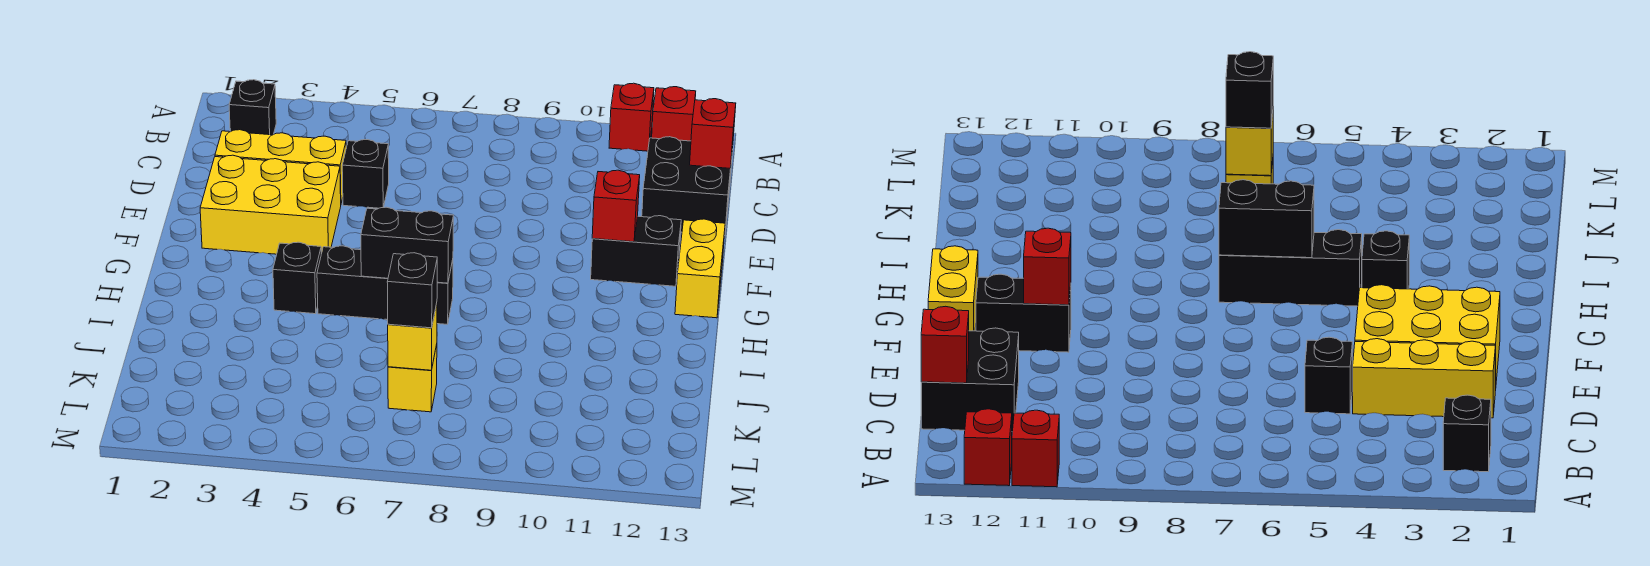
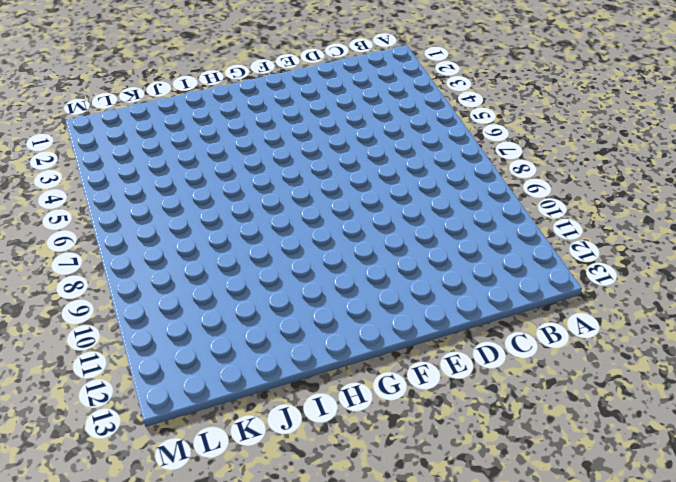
none -> red brick A11 level 1
none -> red brick A12 level 1
none -> black brick B2 level 1

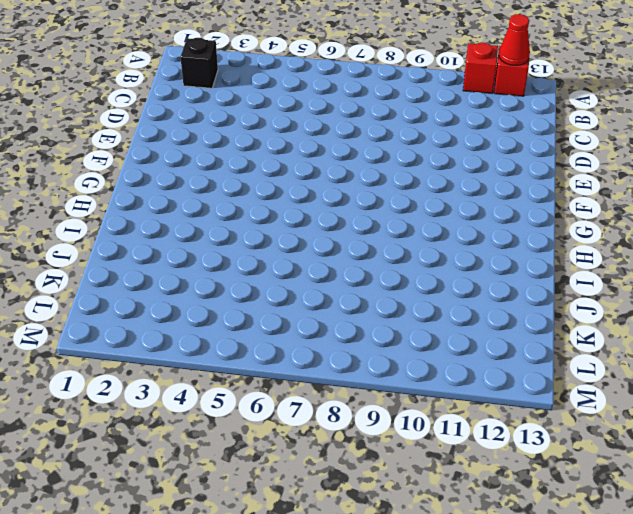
red cone A12 level 2 -> none
none -> black brick C12:D13 level 1
none -> yellow brick D2:D4 level 1
none -> black brick D5 level 1

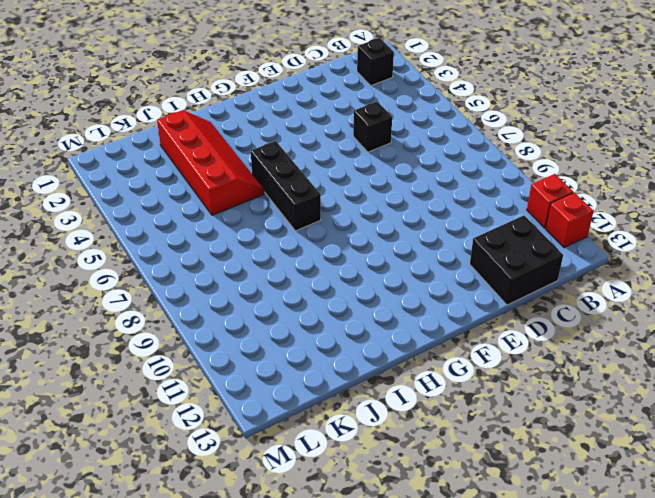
red slope I2:J5 level 1 top J -> none
none -> yellow brick D2:D4 level 1
none -> yellow brick E2:F4 level 1
none -> black brick F11:F12 level 1

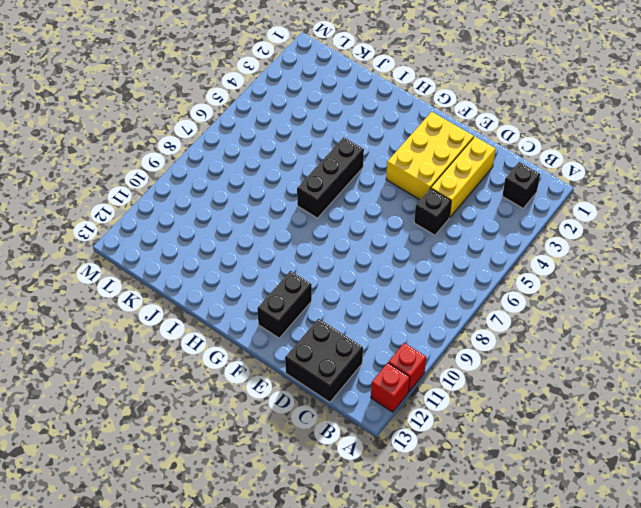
none -> yellow brick F13:G13 level 1
none -> black brick H4 level 1
none -> yellow brick K7 level 1

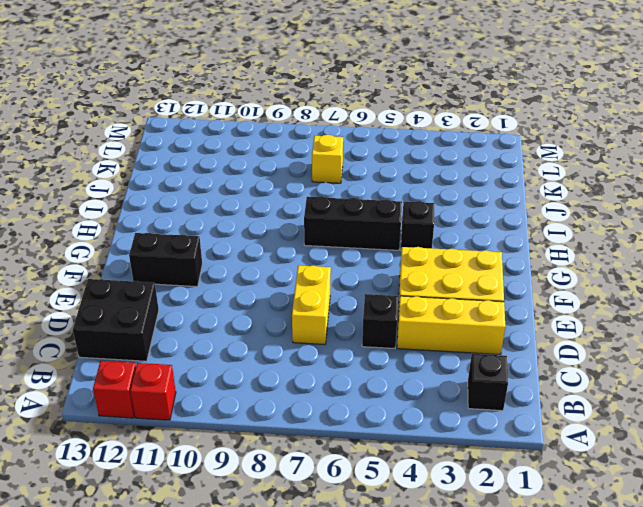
yellow brick D7:E7 level 1 -> yellow brick F13:G13 level 1
none -> red brick C13 level 2
none -> red brick F11 level 2
none -> black brick H6:H7 level 2

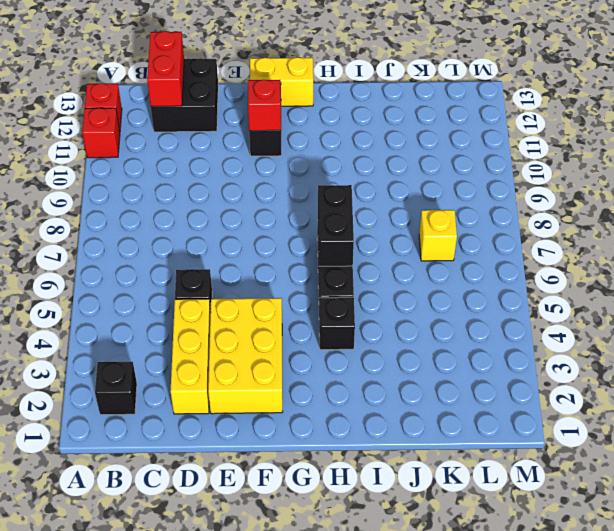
red brick C12:C13 level 2 -> red brick C13 level 2
none -> yellow brick K7 level 2
none -> black brick K7 level 3

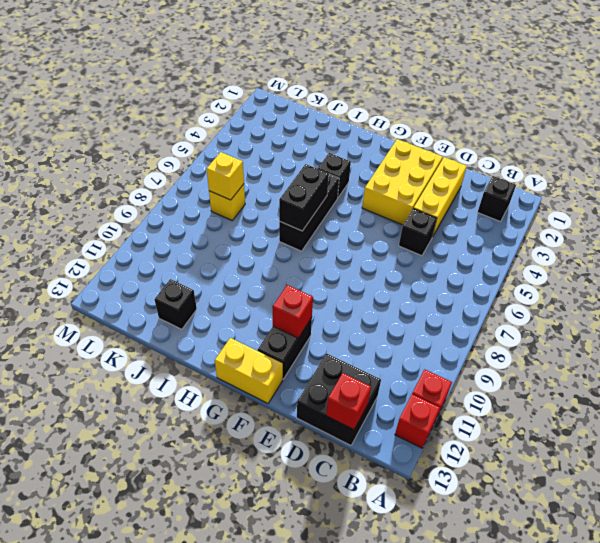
black brick J12 level 1 -> black brick K7 level 3

